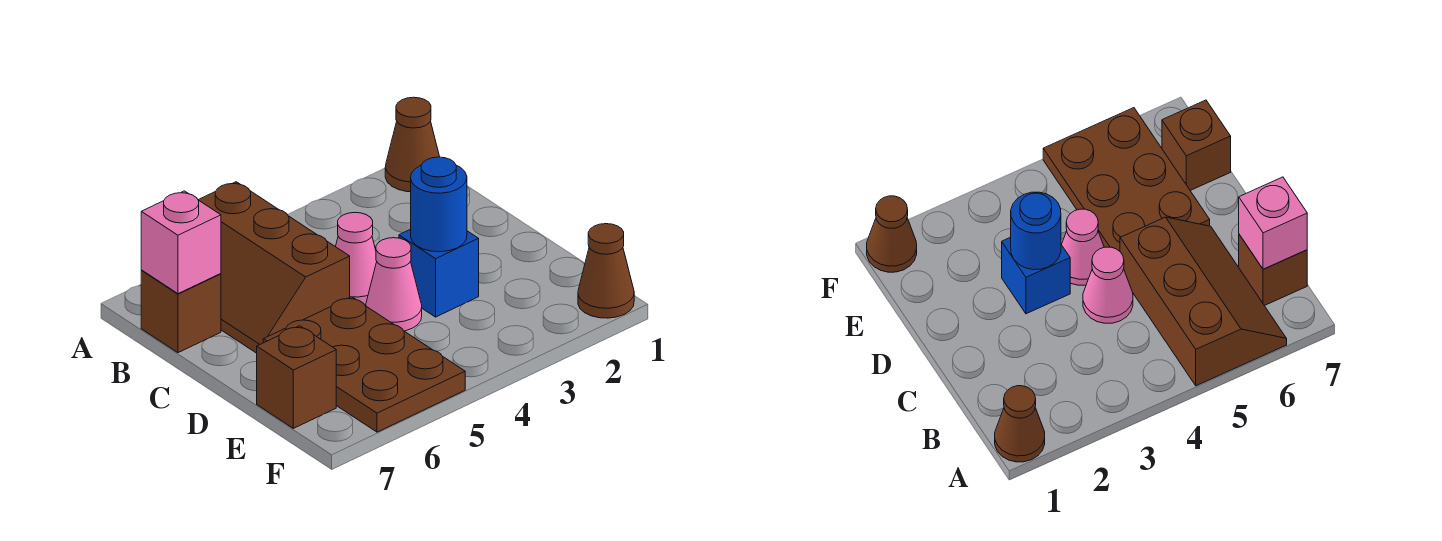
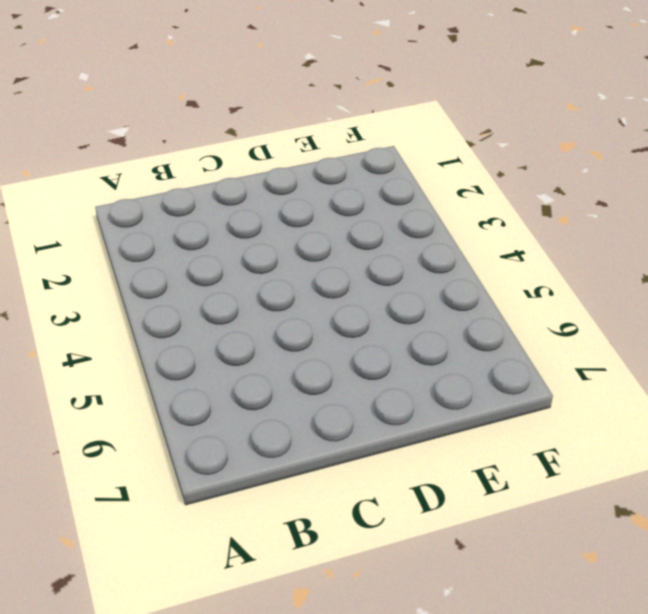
none -> brown cone A1 level 1
none -> brown slope A5:C6 level 1 top 5

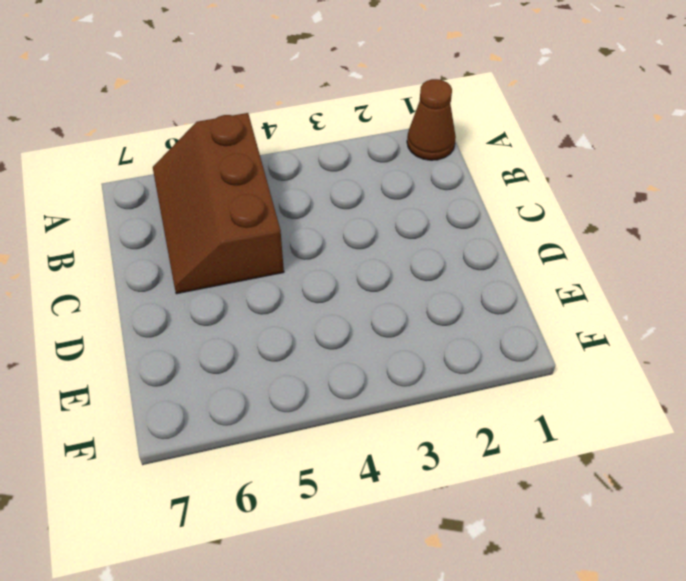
none -> brown brick B7 level 1
none -> pink cone C4 level 1

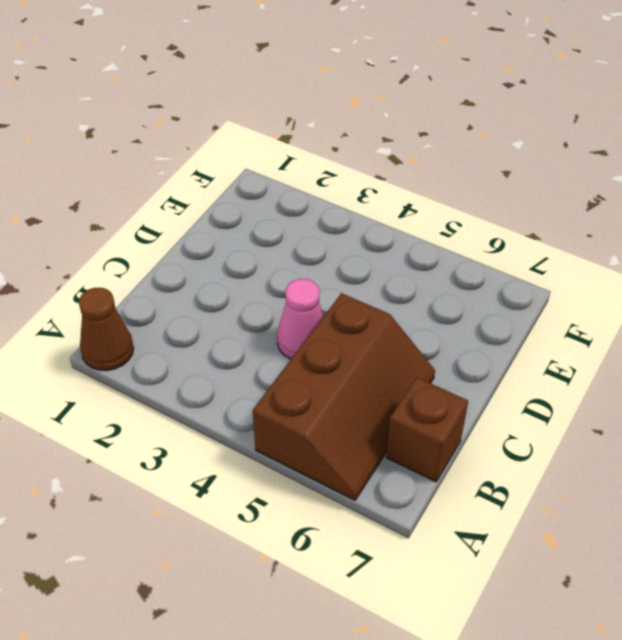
none -> blue brick D3 level 1
none -> pink cone D4 level 1

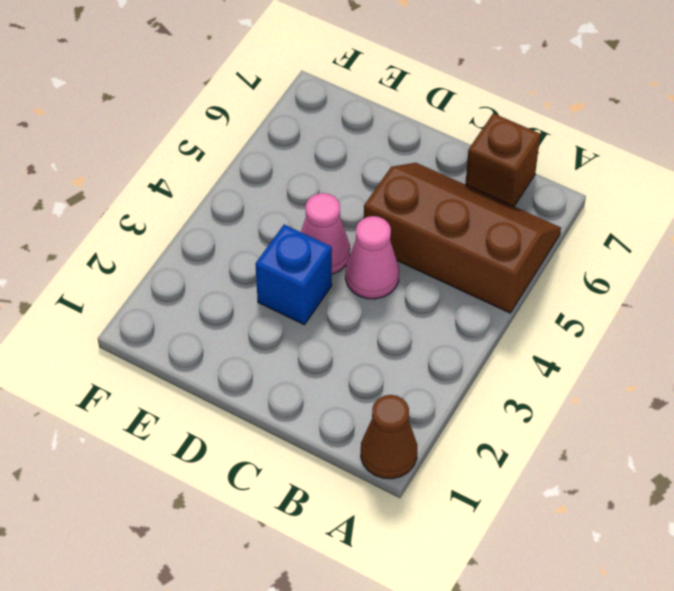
none -> brown plate D5:F6 level 1
none -> brown brick E7 level 1

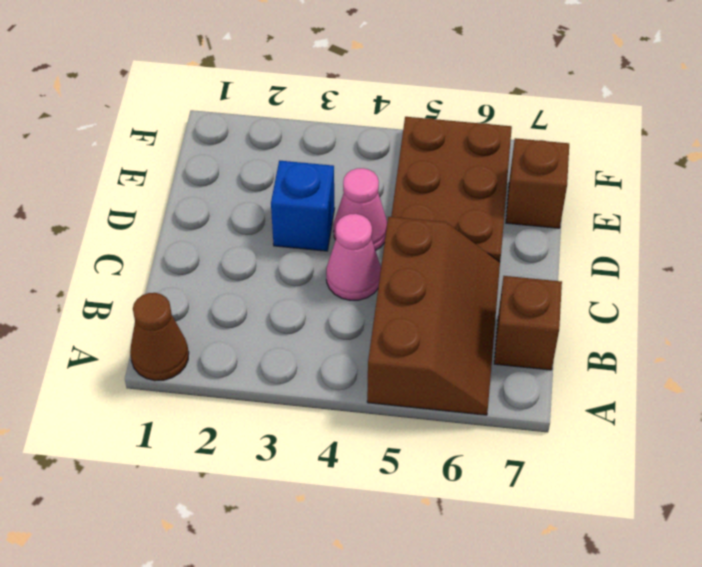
none -> brown cone F1 level 1
none -> pink brick B7 level 2

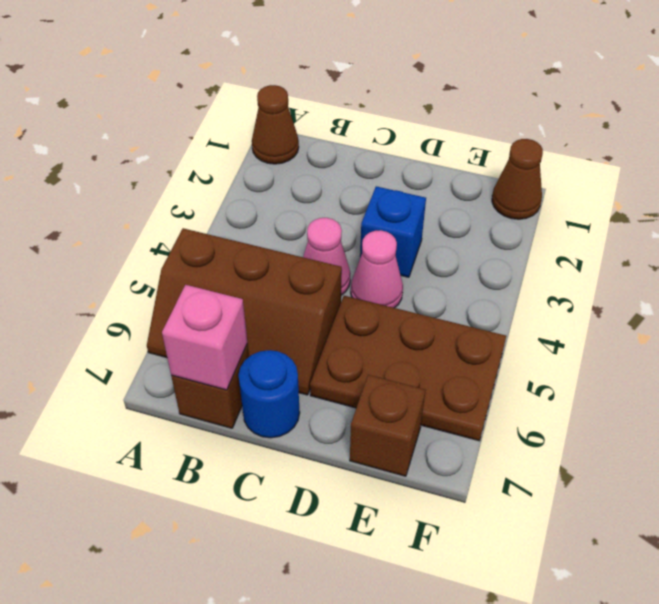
blue round brick C7 level 1 -> blue round brick D3 level 2

